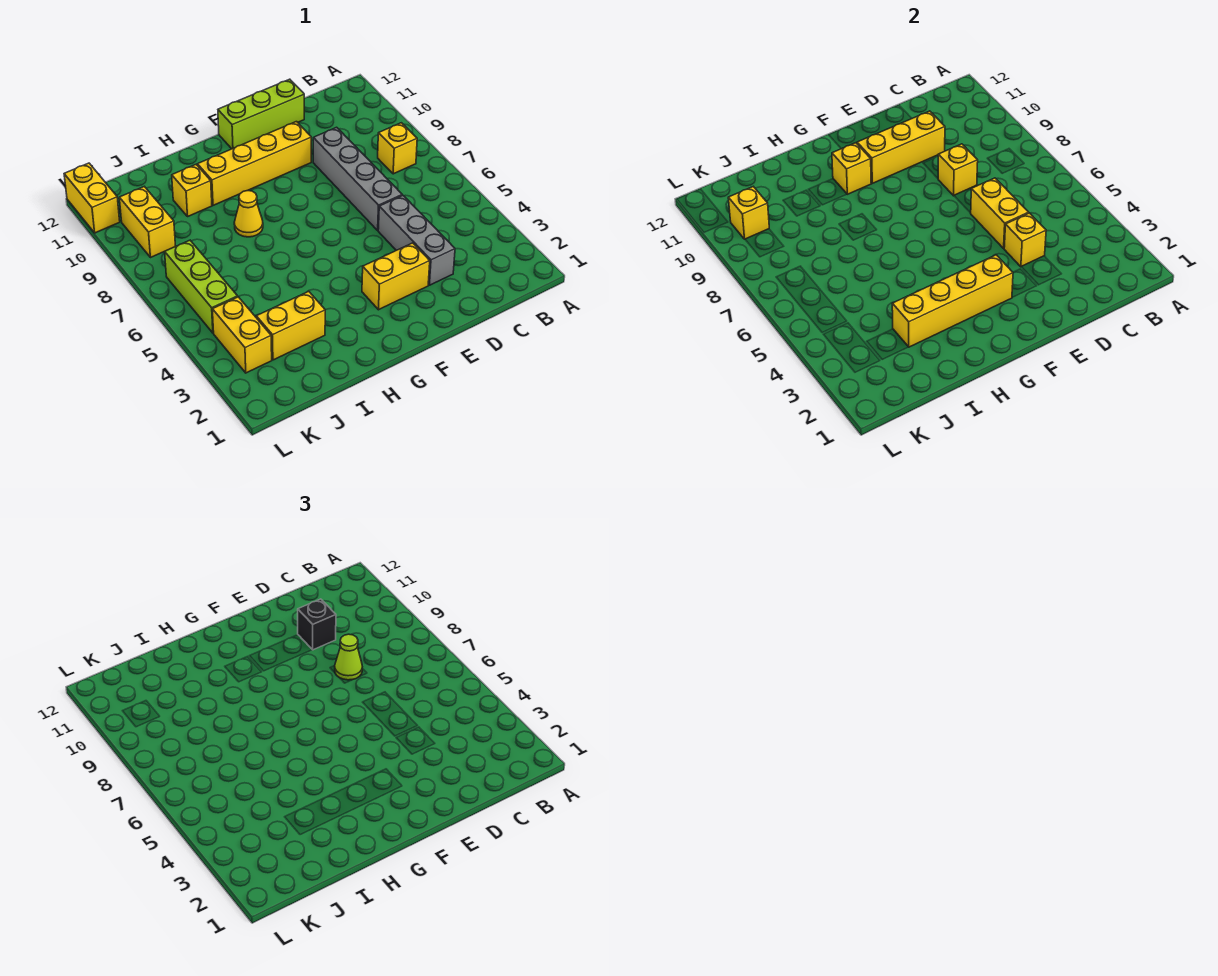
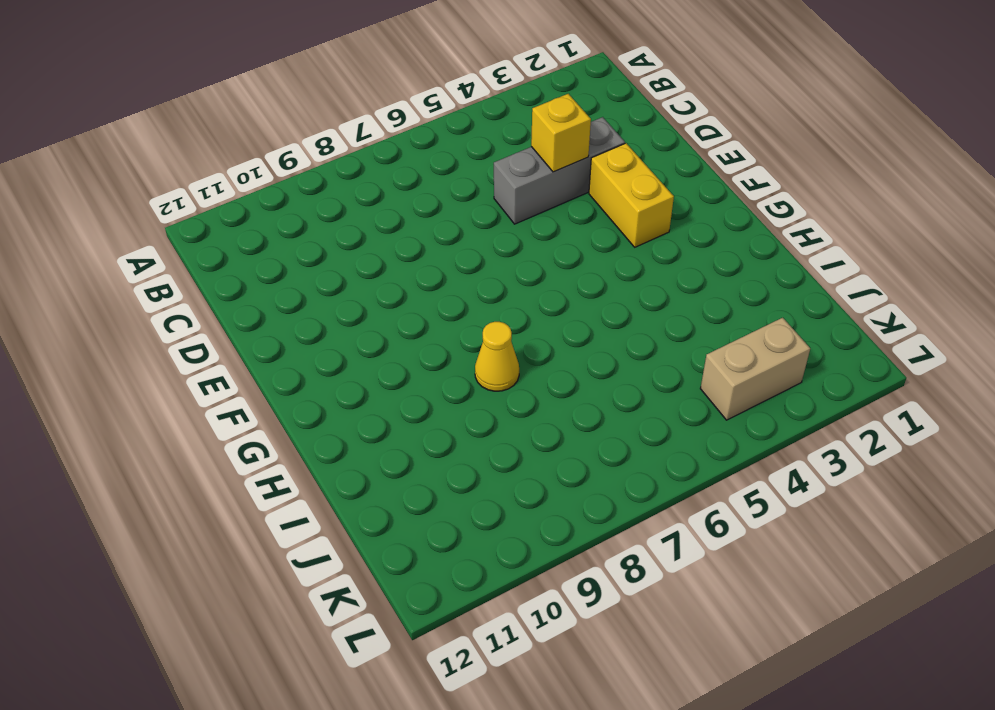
tan brick K3:K4 level 1 -> yellow brick K3:K4 level 1
none -> yellow brick B8 level 1
none -> grey brick D6:D9 level 1
none -> lime brick D12:F12 level 1

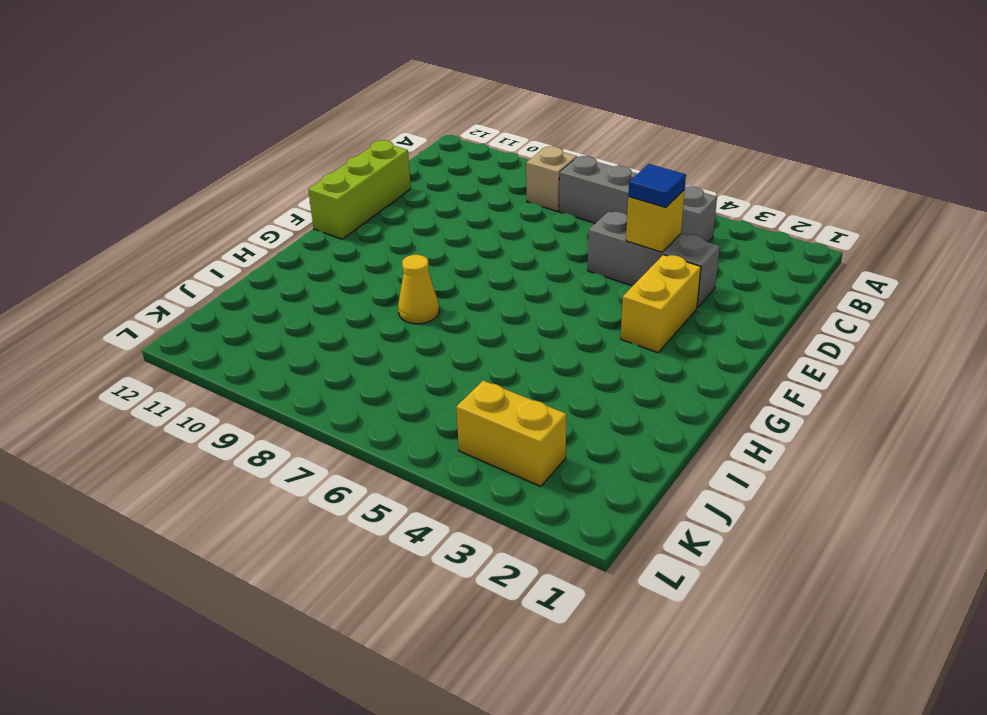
grey brick B4:B7 level 1 -> grey brick D6:D9 level 1
tan brick B8 level 1 -> yellow brick B8 level 1
blue tile D4 level 3 -> none
none -> yellow brick E10:H10 level 1
none -> yellow brick I3:J3 level 1
none -> yellow brick I10 level 1

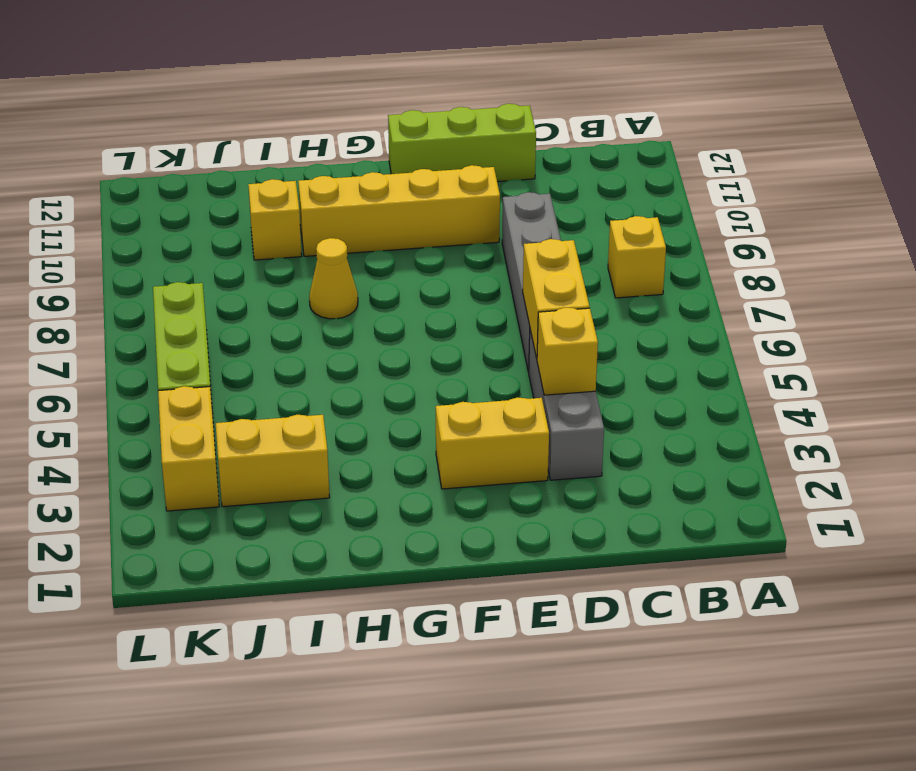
none -> yellow brick K9:K10 level 1
none -> yellow brick L11:L12 level 1
none -> yellow brick D8 level 2

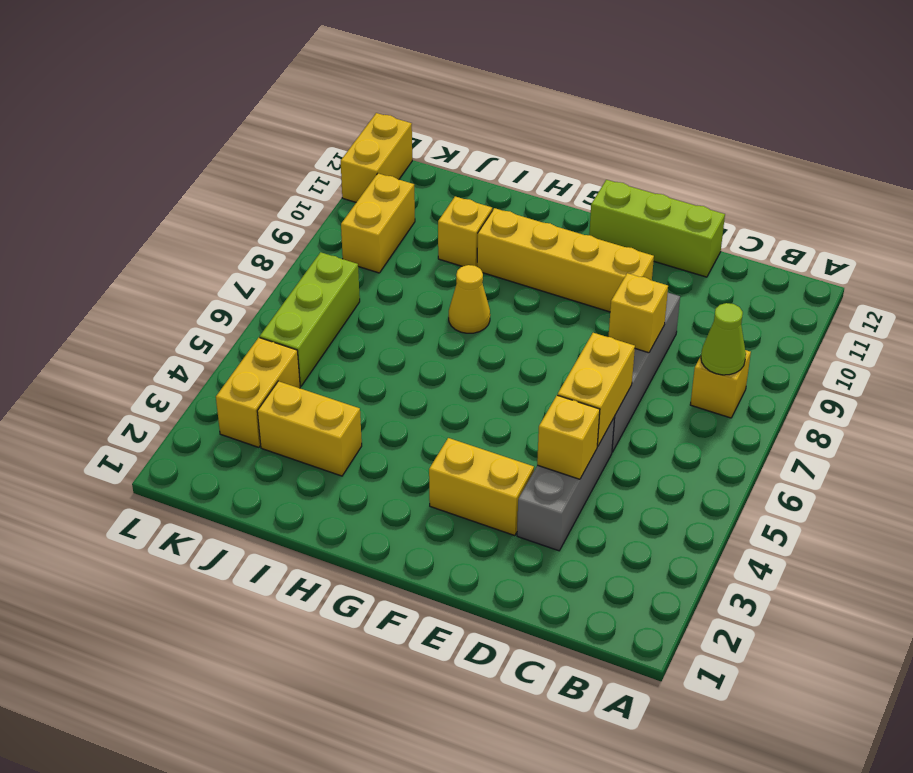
lime cone B8 level 2 -> lime cone D8 level 3
none -> yellow brick D10:F10 level 2
none -> yellow brick F3:I3 level 2
none -> yellow brick G10 level 2

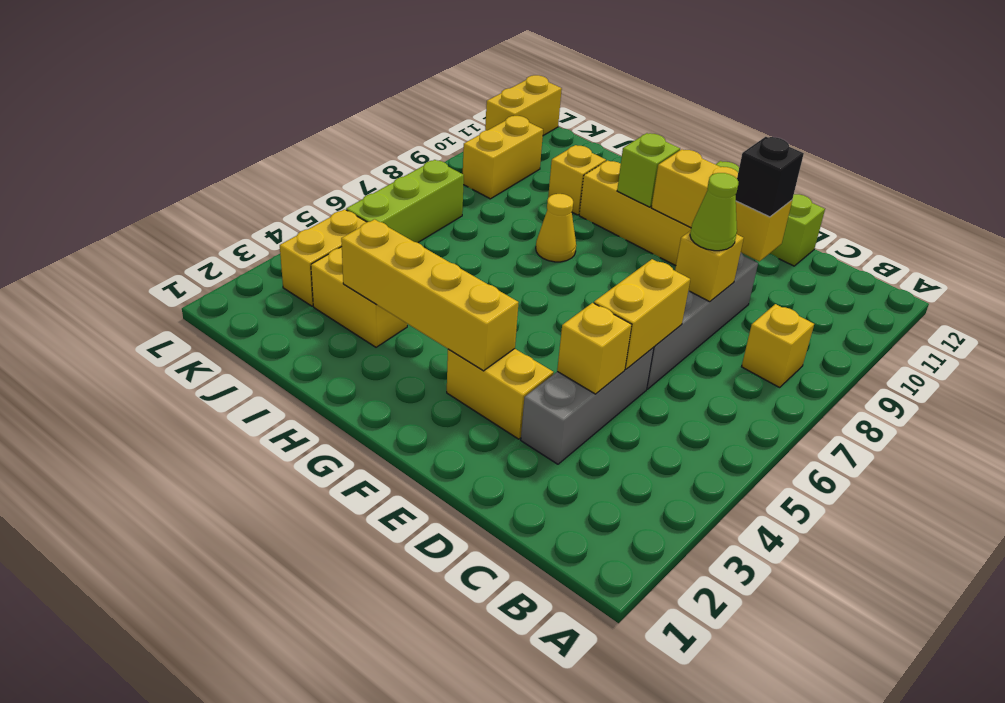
lime brick G10 level 2 -> yellow brick G10 level 2
none -> yellow brick K10 level 2

